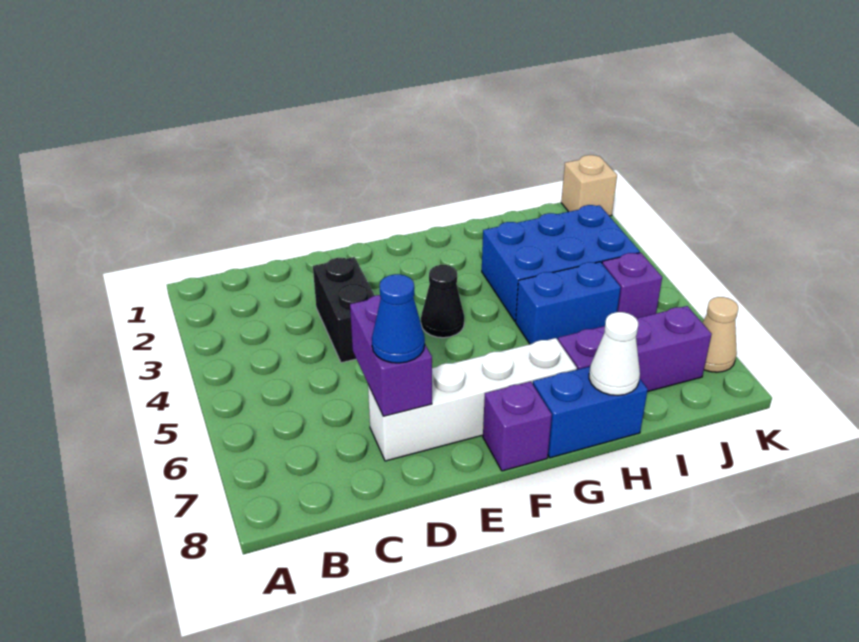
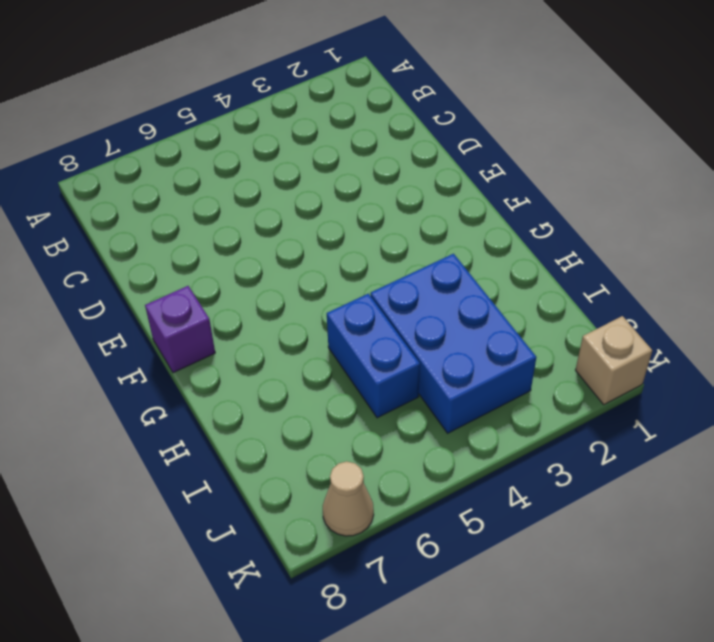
none -> black brick D3:D4 level 1
none -> white brick D7:G7 level 1
none -> black cone F4 level 1

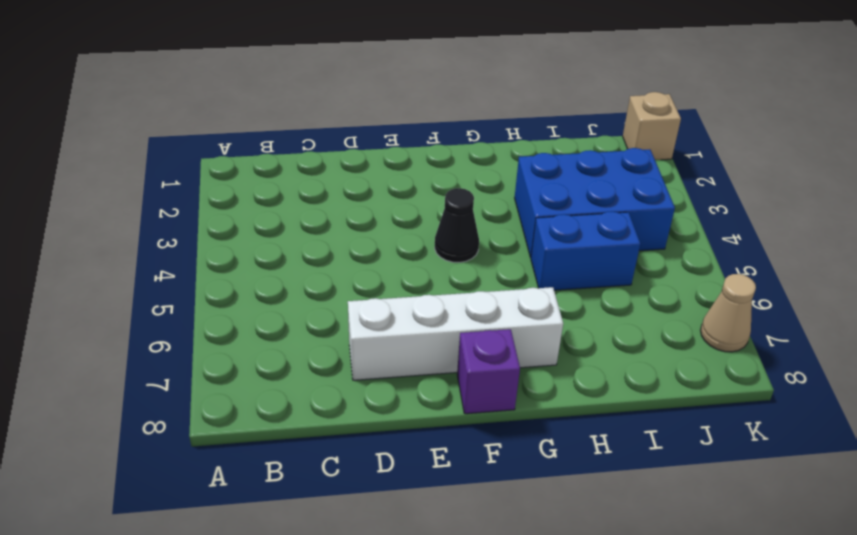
none -> black brick D3:D4 level 1
none -> blue brick G8:H8 level 1
none -> purple brick H7:J7 level 1

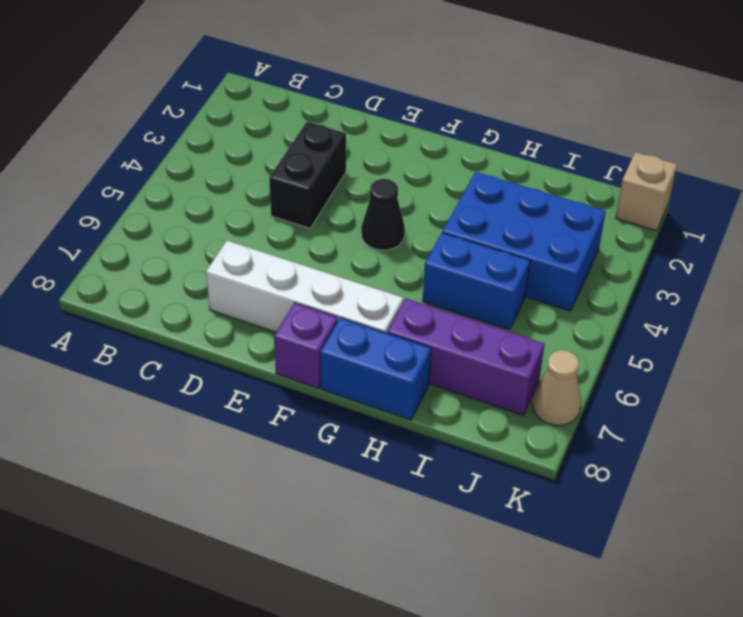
none -> purple brick J5 level 1
none -> purple brick D6:D7 level 2
none -> white cone H8 level 2

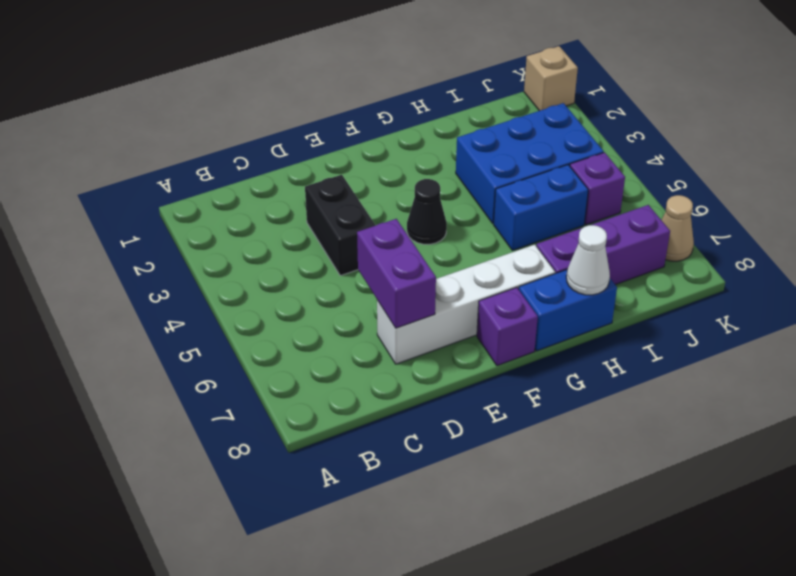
none -> blue cone D7 level 3

